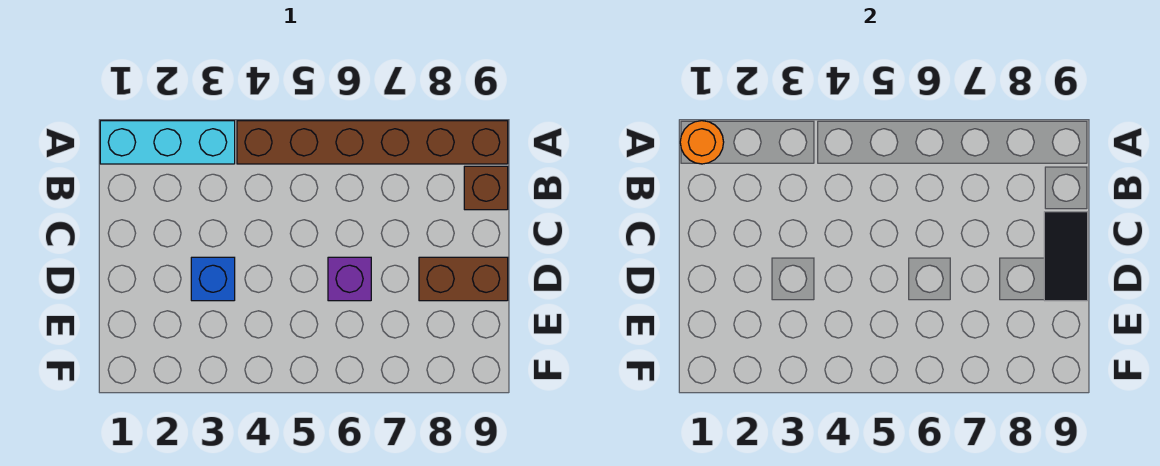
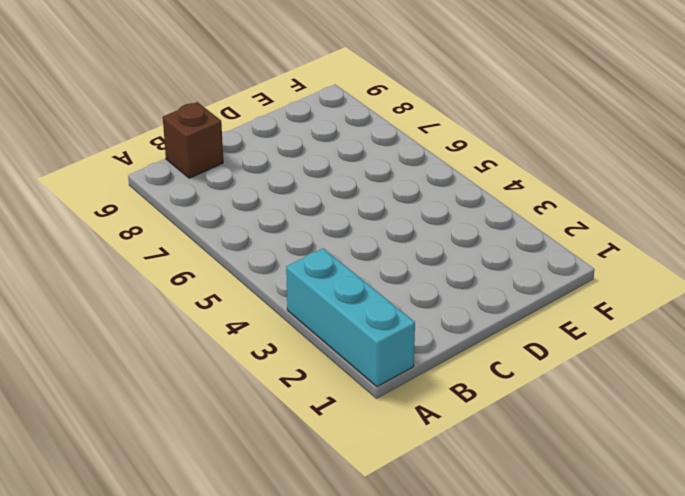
none -> brown brick A4:A9 level 1
none -> blue brick D3 level 1

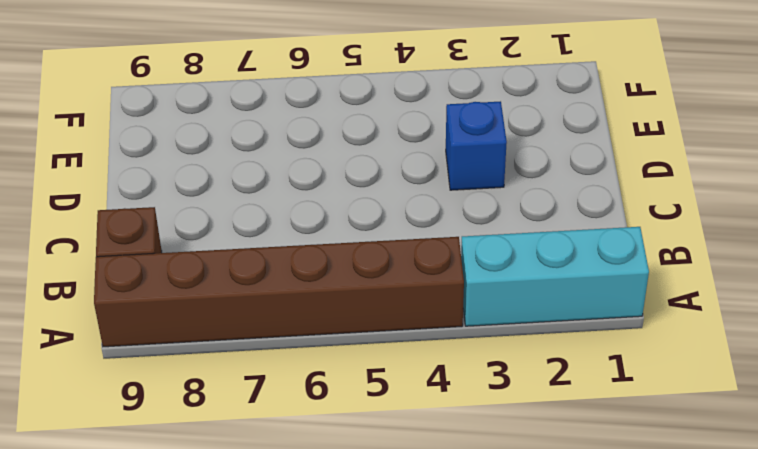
none -> purple brick D6 level 1
none -> brown brick D8:D9 level 1

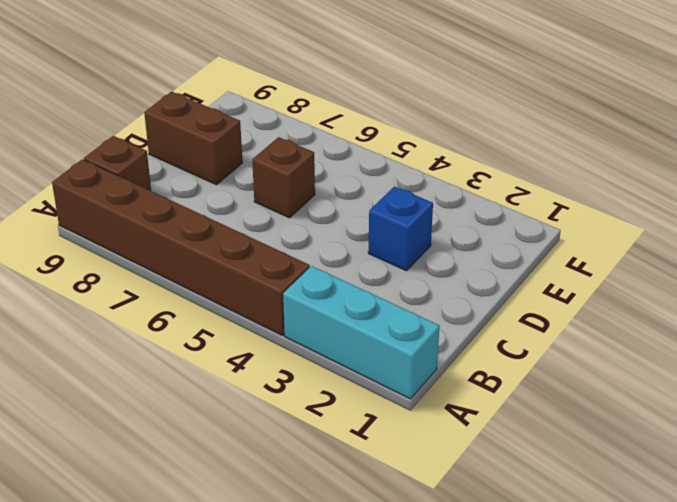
brown brick D6 level 1 -> purple brick D6 level 1
none -> orange round brick A1 level 2
none -> black tile C9:D9 level 2

